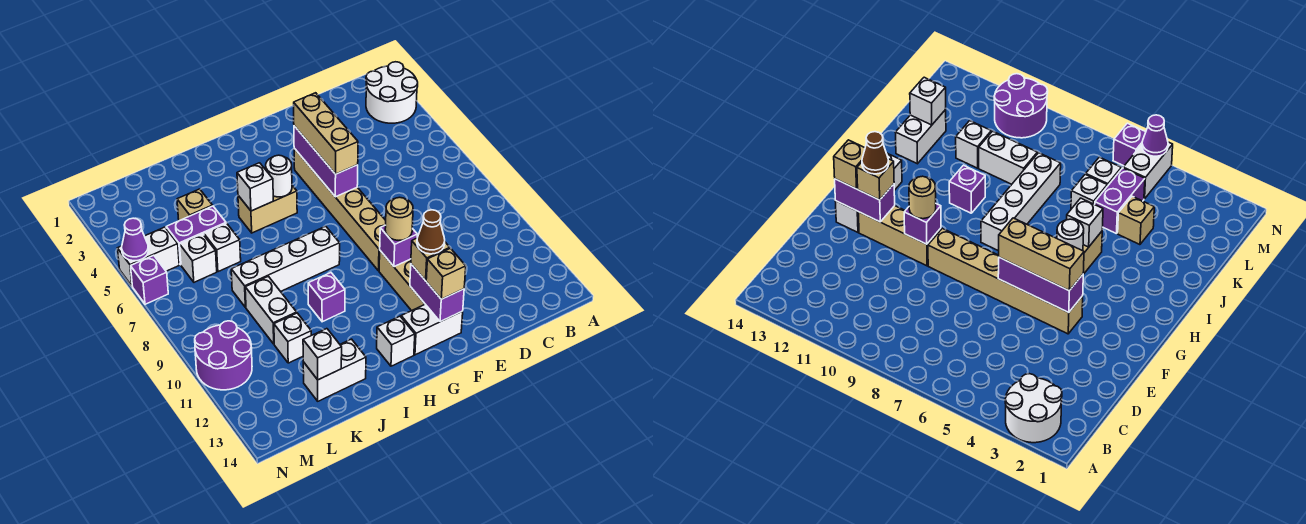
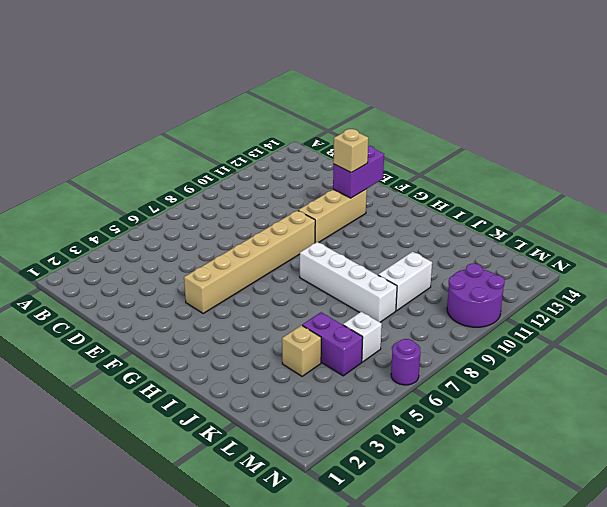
purple round brick N6 level 1 -> purple brick N6 level 1
none -> white round brick A2:B3 level 1
none -> white brick F13:G13 level 1
none -> tan brick H5:I5 level 1
none -> white brick H13 level 1

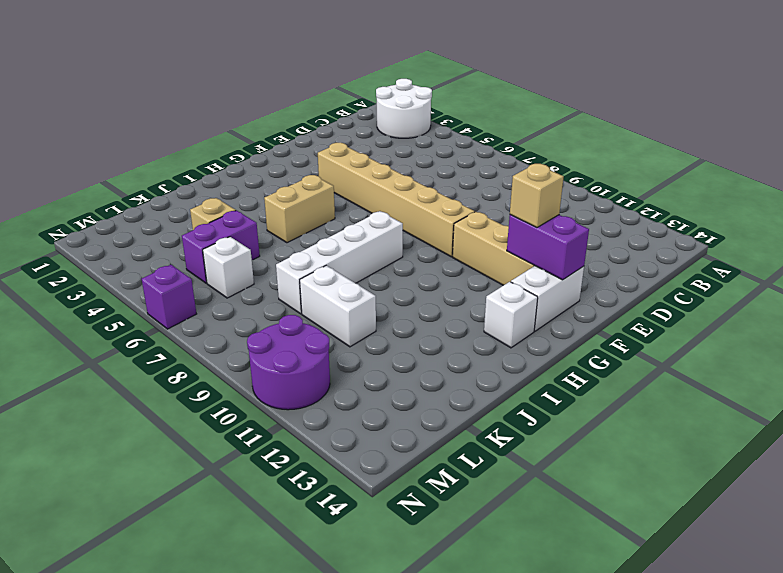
none -> purple brick I10 level 1
none -> white brick J13:K13 level 1
none -> white brick K6 level 1
none -> white brick K11 level 1

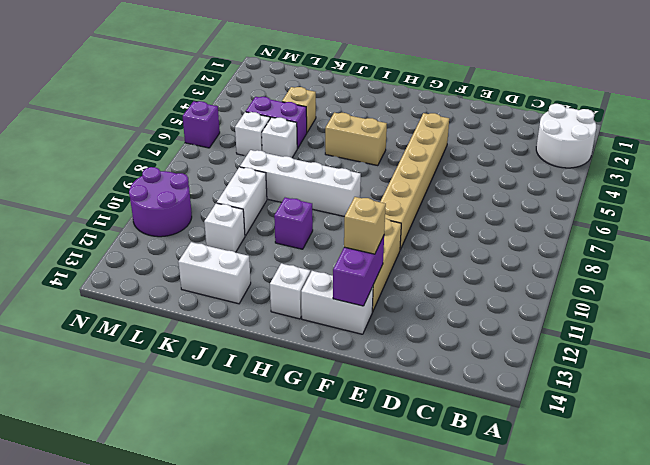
none -> white brick M5:N5 level 1
none -> purple brick F4:F6 level 2
none -> purple brick F10 level 2
none -> white round brick H5 level 2

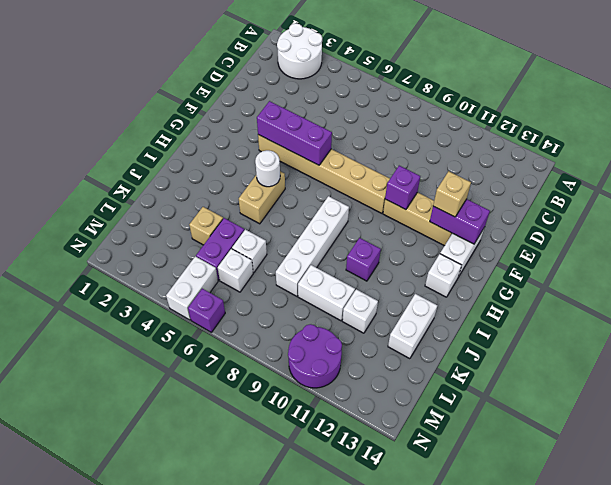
none -> white brick I5 level 2
none -> white brick K13 level 2
none -> purple cone N5 level 2
none -> tan brick F4:F6 level 3

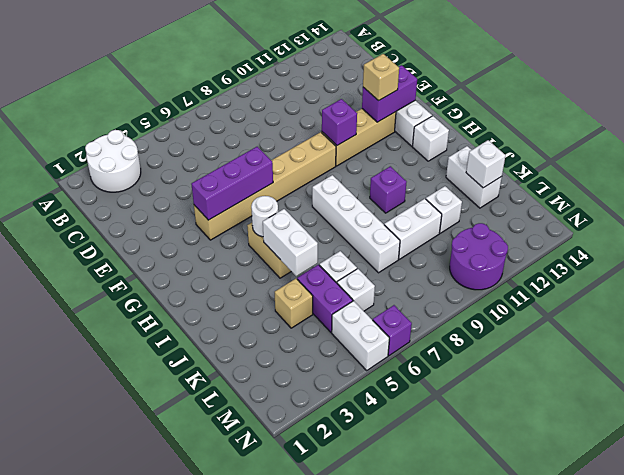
white brick I5:J5 level 2 -> white brick I5 level 2
none -> purple cone N5 level 2
none -> tan brick F4:F6 level 3
none -> tan round brick F10 level 3
none -> tan brick F13 level 3

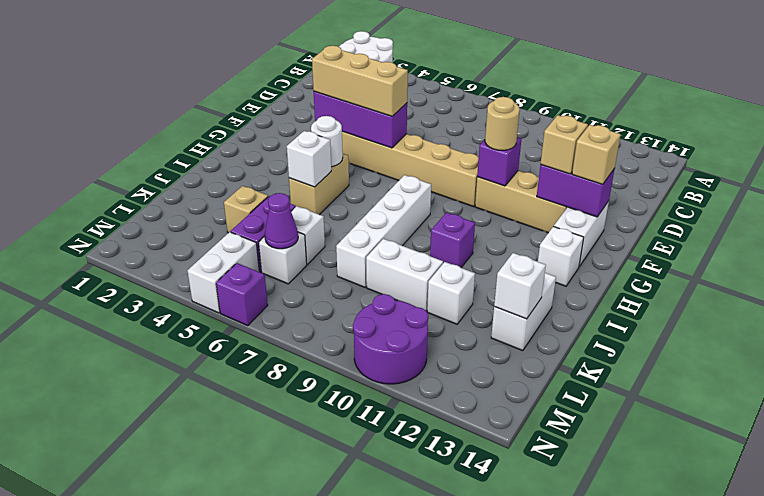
purple cone L6 level 2 -> purple cone N5 level 2
none -> brown cone F12 level 4

